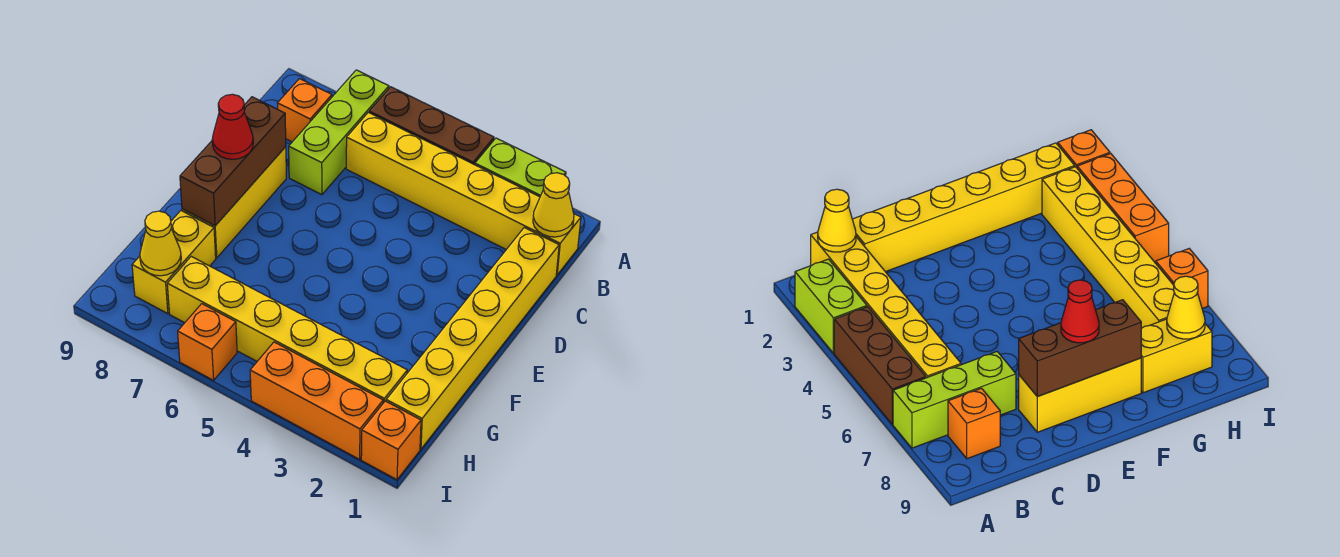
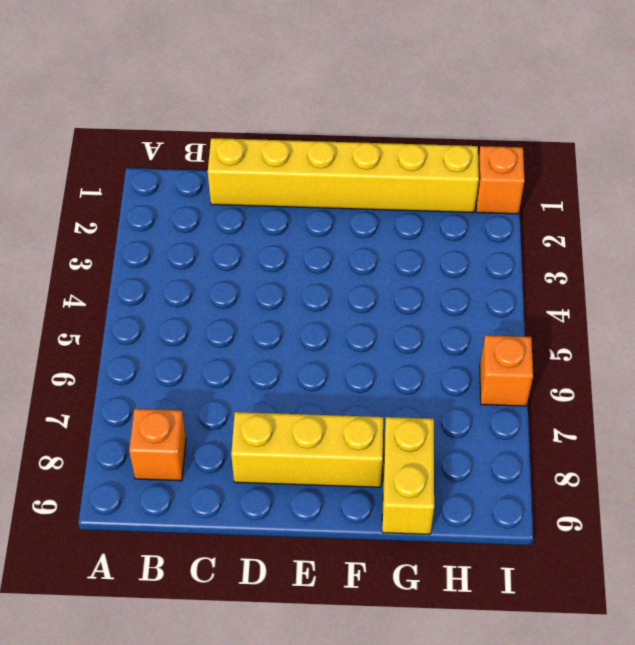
yellow brick G8:G9 level 1 -> yellow brick G8:H8 level 1
none -> lime brick A2:A3 level 1
none -> brown brick A4:A6 level 1
none -> lime brick A7:C7 level 1

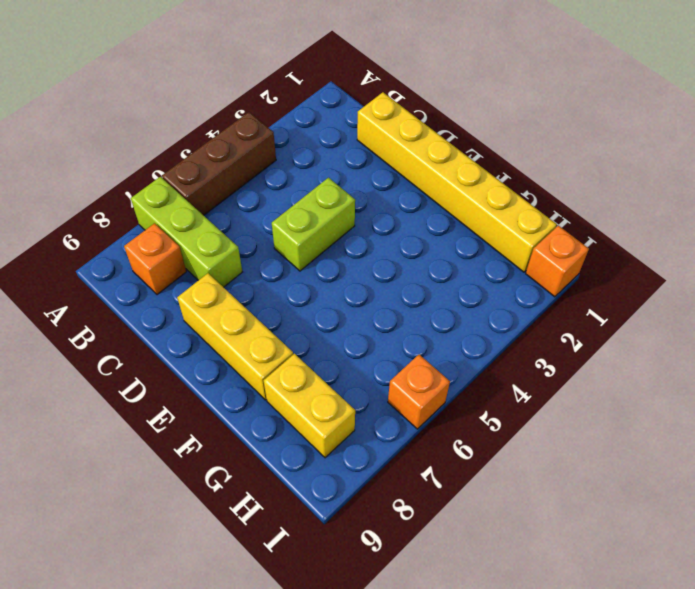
lime brick D4:D5 level 1 -> lime brick A2:A3 level 1
none -> yellow brick B1:B6 level 1
none -> yellow brick H2:H7 level 1
none -> orange brick I2:I4 level 1

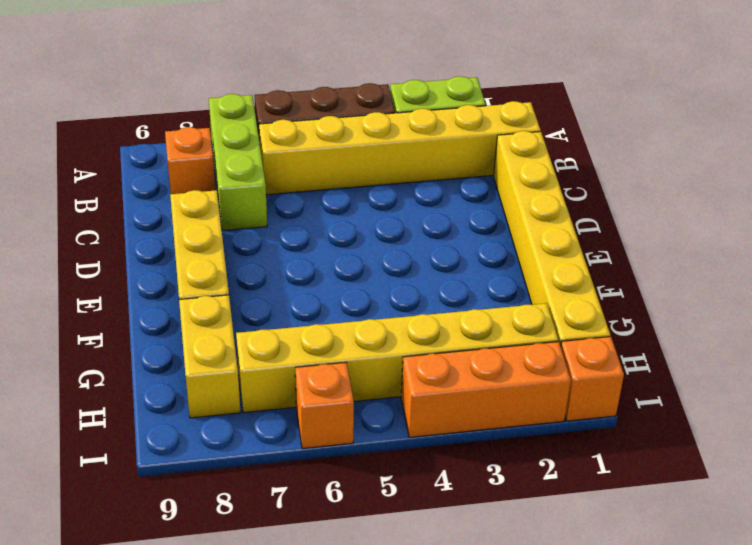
none -> yellow cone B1 level 2
none -> brown brick D8:F8 level 2
none -> yellow cone H8 level 2

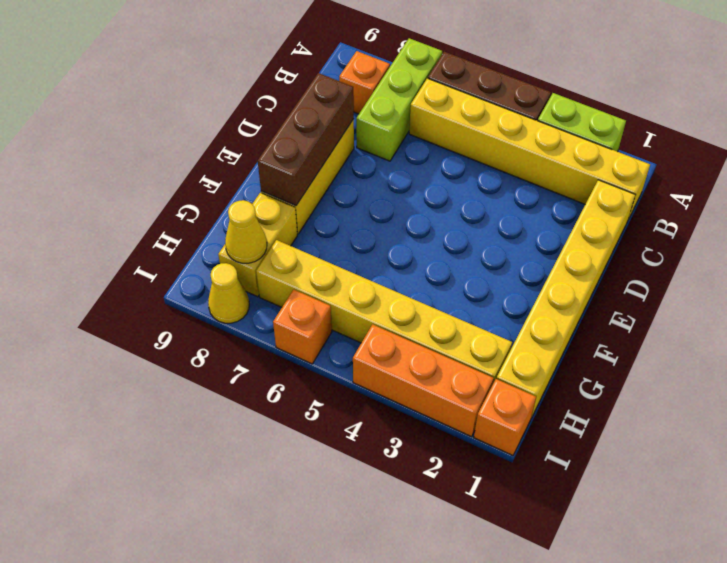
yellow cone I8 level 1 -> yellow cone B1 level 2
none -> red cone E8 level 3

